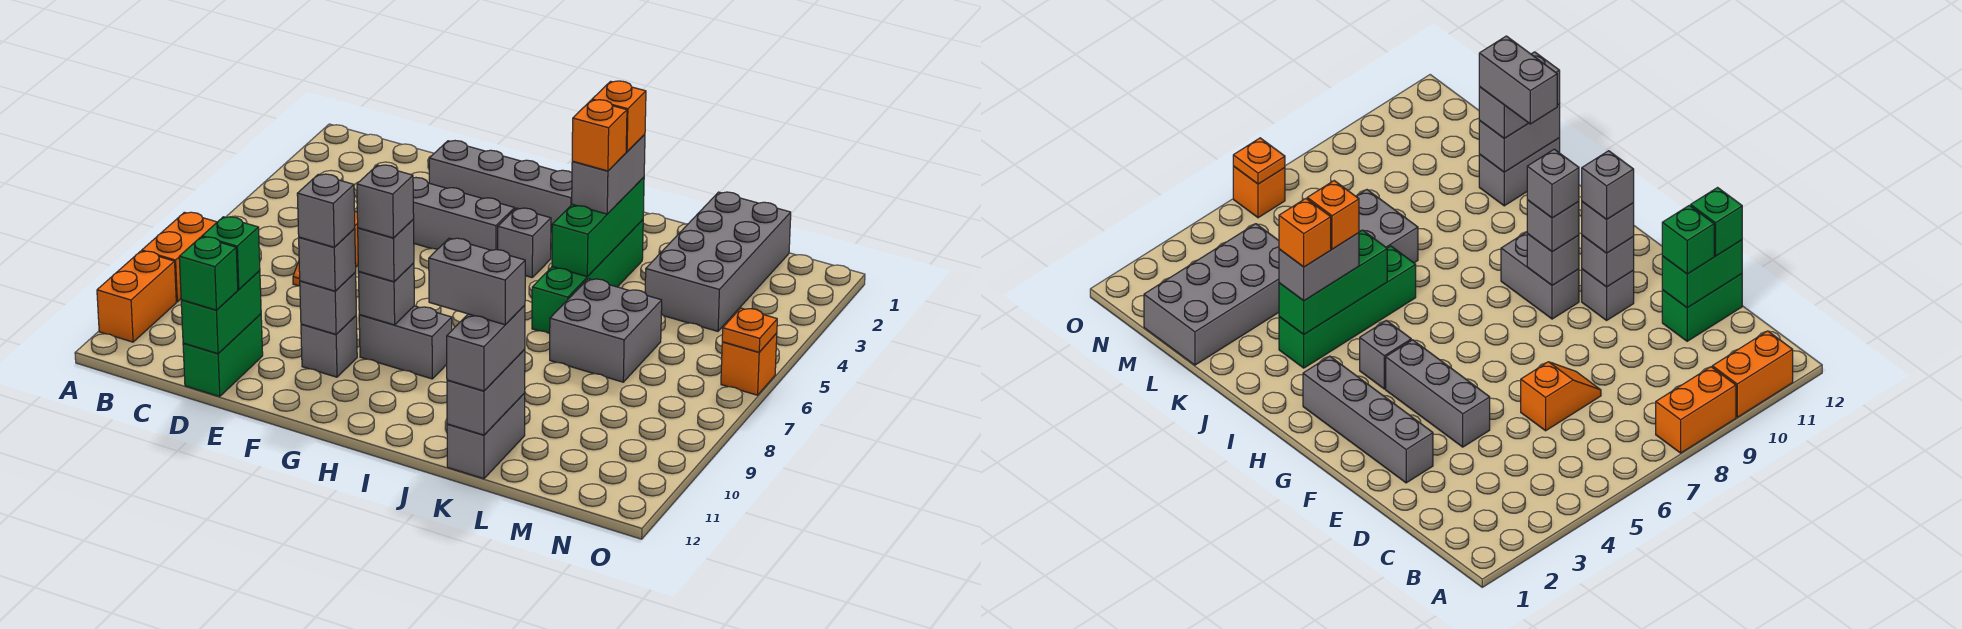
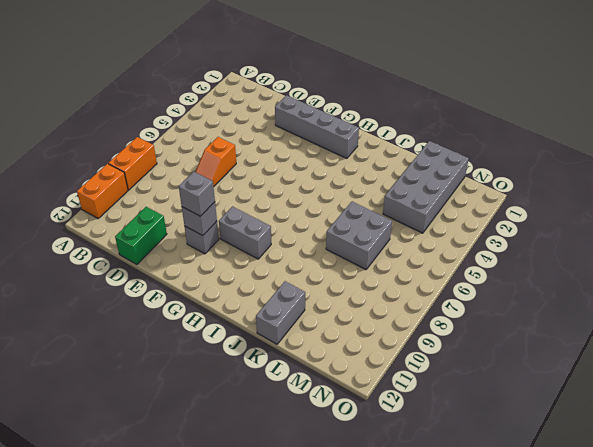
none -> grey brick E4:G4 level 1
none -> grey brick H4 level 1
none -> green brick J3:J6 level 1
none -> orange brick O6 level 1

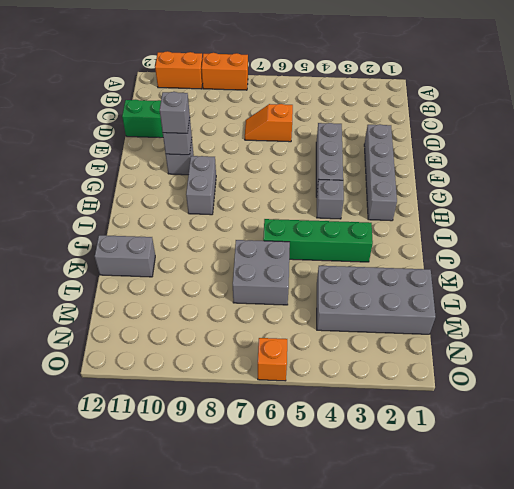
none -> green brick D11:D12 level 2
none -> grey brick G9 level 2
none -> green brick J3:J5 level 2
none -> grey brick K11:K12 level 2

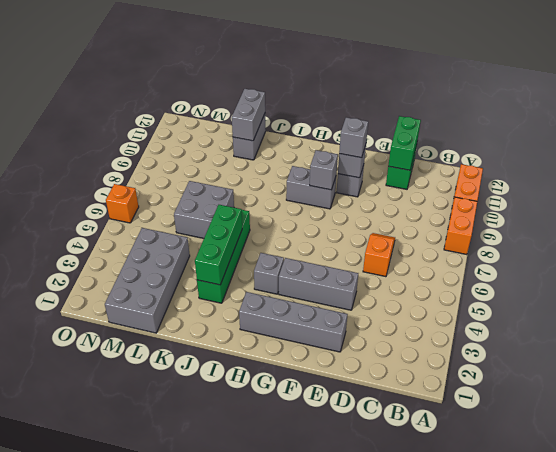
none -> orange plate O6 level 2
none -> green brick D11 level 3
none -> green brick D12 level 3
none -> grey brick G9 level 3

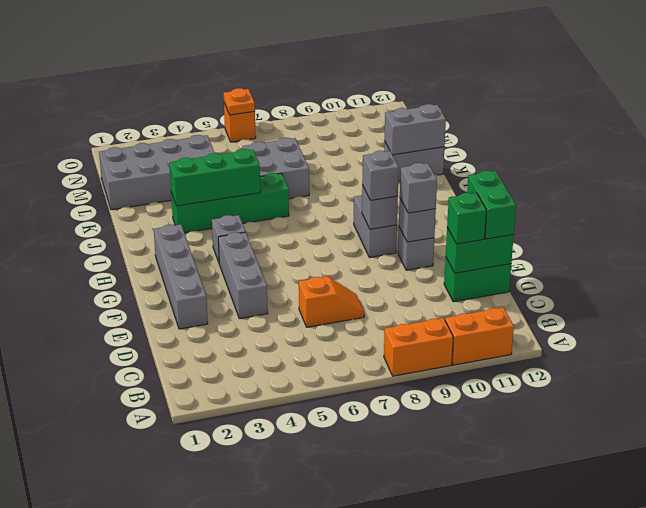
green brick D12:E12 level 3 -> green brick D12 level 3
none -> grey brick J3:J4 level 3
none -> grey brick K11:K12 level 3
none -> grey brick F10 level 4
none -> grey brick G9 level 4

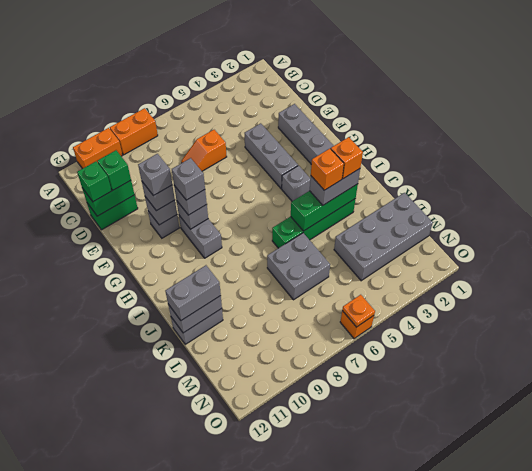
none -> grey brick J11:K11 level 4

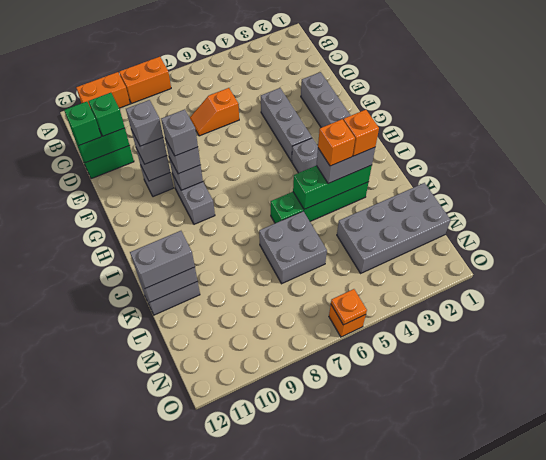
none -> grey brick J11:K11 level 4

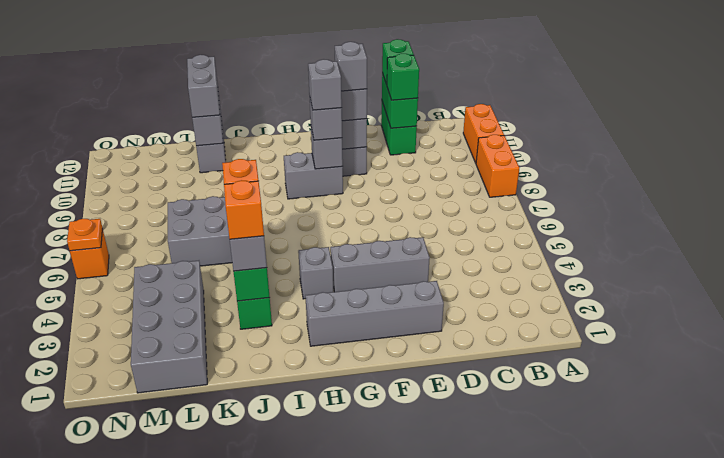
none -> orange slope D6:D7 level 1 top 6
none -> grey brick J11:K11 level 4

